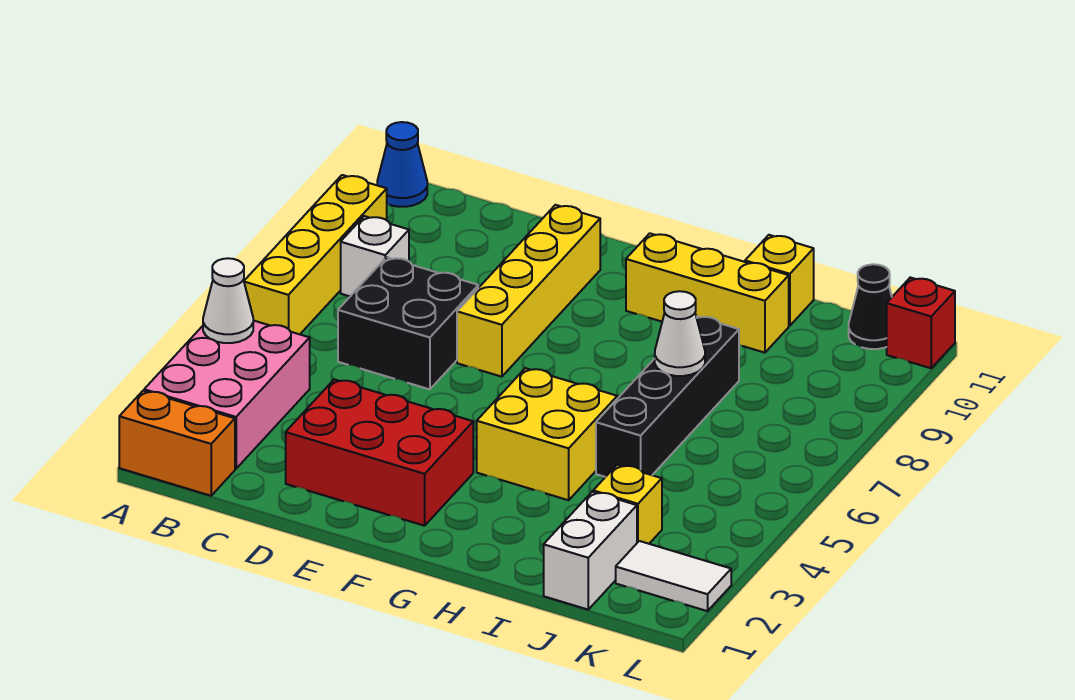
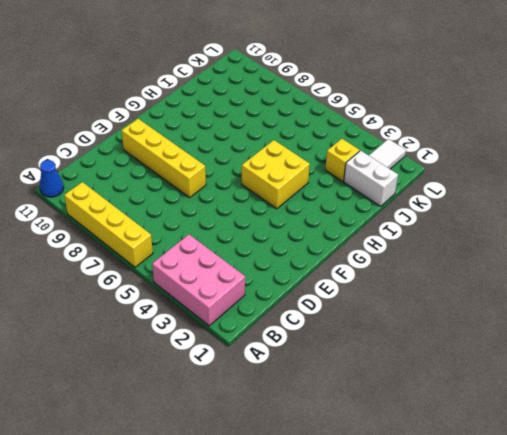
none -> orange brick A1:B1 level 1
none -> white brick B8 level 1
none -> black brick C6:D7 level 1

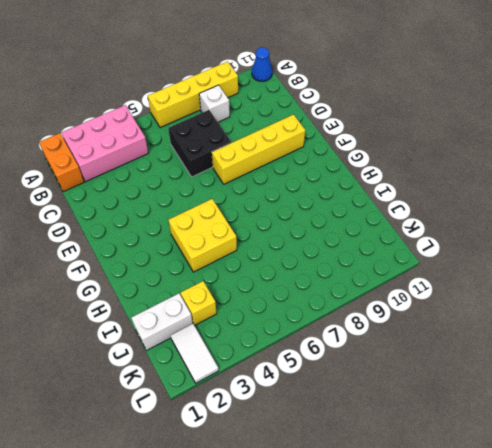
none -> red brick D2:F3 level 1
none -> yellow brick G10:I10 level 1
none -> black brick I5:I8 level 1

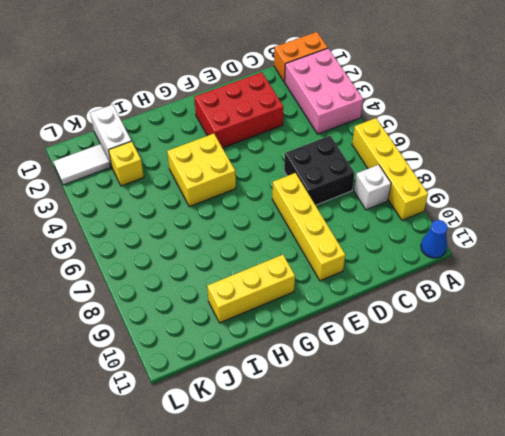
none -> black brick I5:I8 level 1
none -> yellow brick I11 level 1
none -> black cone K11 level 1

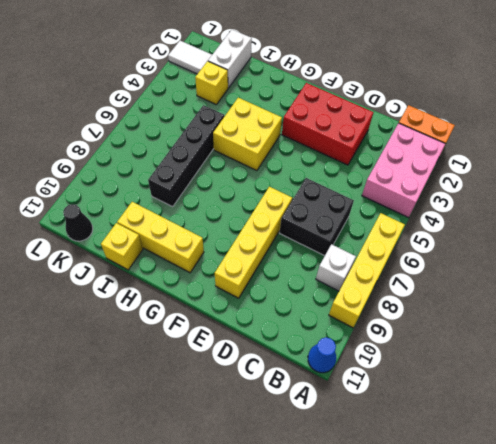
none -> red brick L11 level 1
none -> white cone A4 level 2
none -> white cone I7 level 2

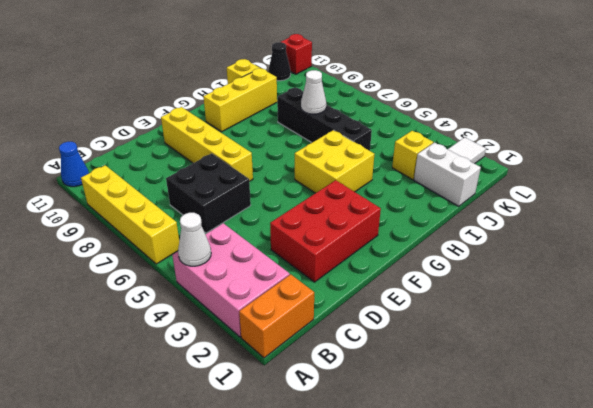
none -> white brick B8 level 1

